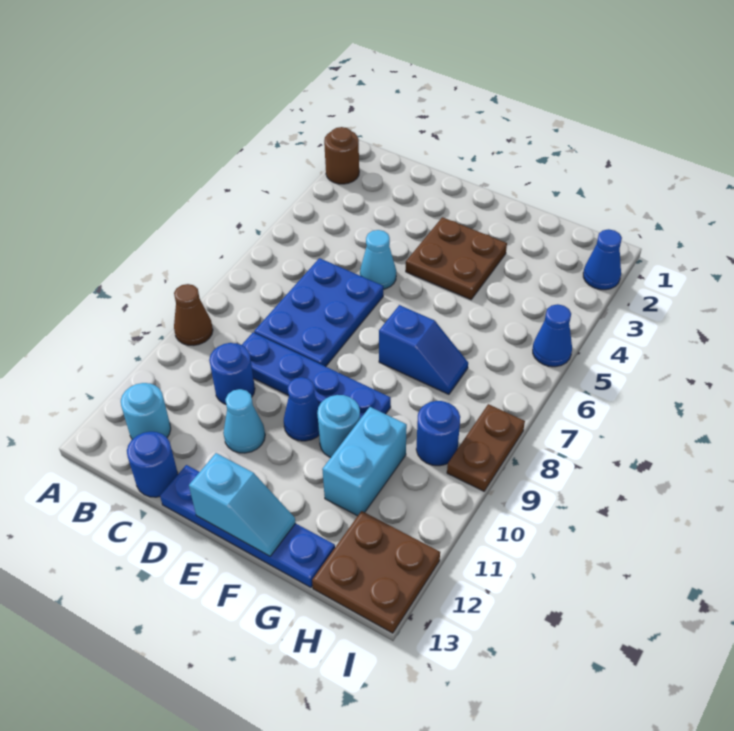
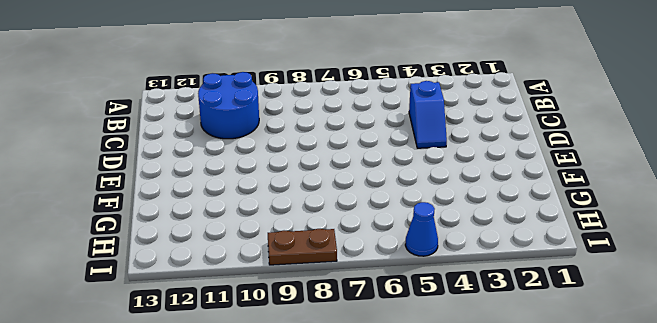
blue round brick B10:C11 level 1 -> blue round brick C10 level 1
blue slope C4:D4 level 1 top C -> blue slope F7:G7 level 1 top F
none -> brown round brick A2 level 1
none -> brown cone A9 level 1
none -> cyan round brick B12 level 1

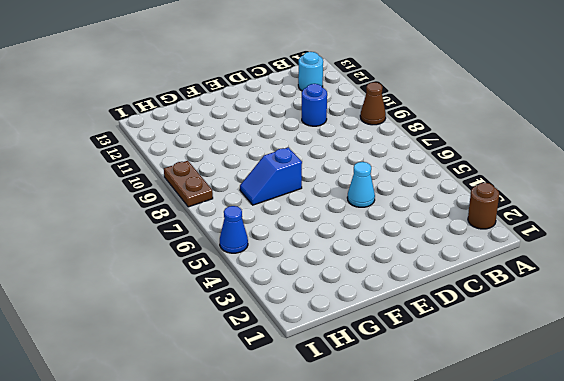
none -> blue plate C6:D8 level 1
none -> blue plate C9:F9 level 1
none -> blue round brick C13 level 1

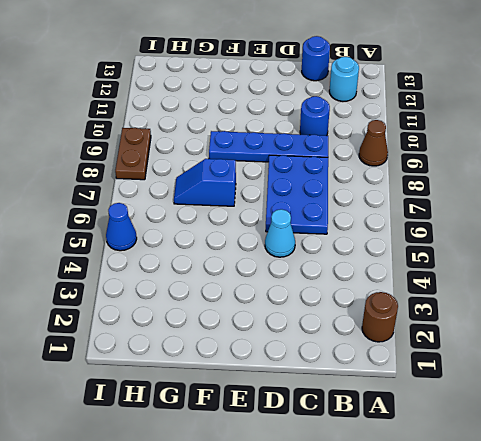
none -> cyan cone D11 level 1
none -> blue plate D13:G13 level 1
none -> brown plate E3:F4 level 1

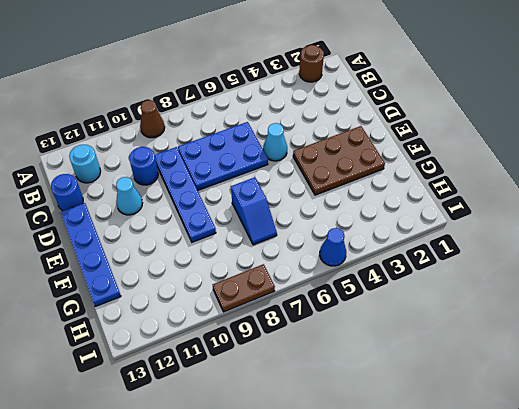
brown plate E2:F4 level 1 -> brown plate E3:F4 level 1
none -> blue cone E10 level 1
none -> cyan round brick F10 level 1
none -> cyan brick G10:G11 level 1

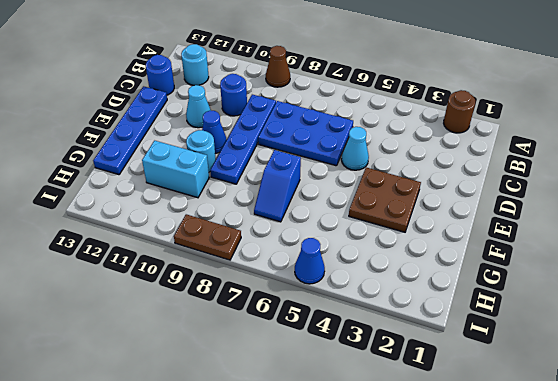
none -> blue round brick H9 level 1
none -> brown plate H12:I13 level 1
none -> blue cone I2 level 1

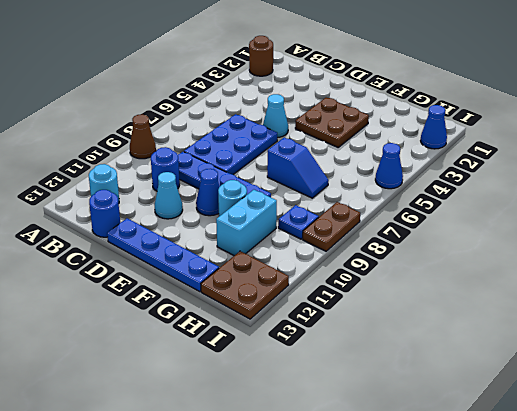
blue plate H9 level 1 -> blue round brick H9 level 1
none -> cyan slope E13:F13 level 2 top E

